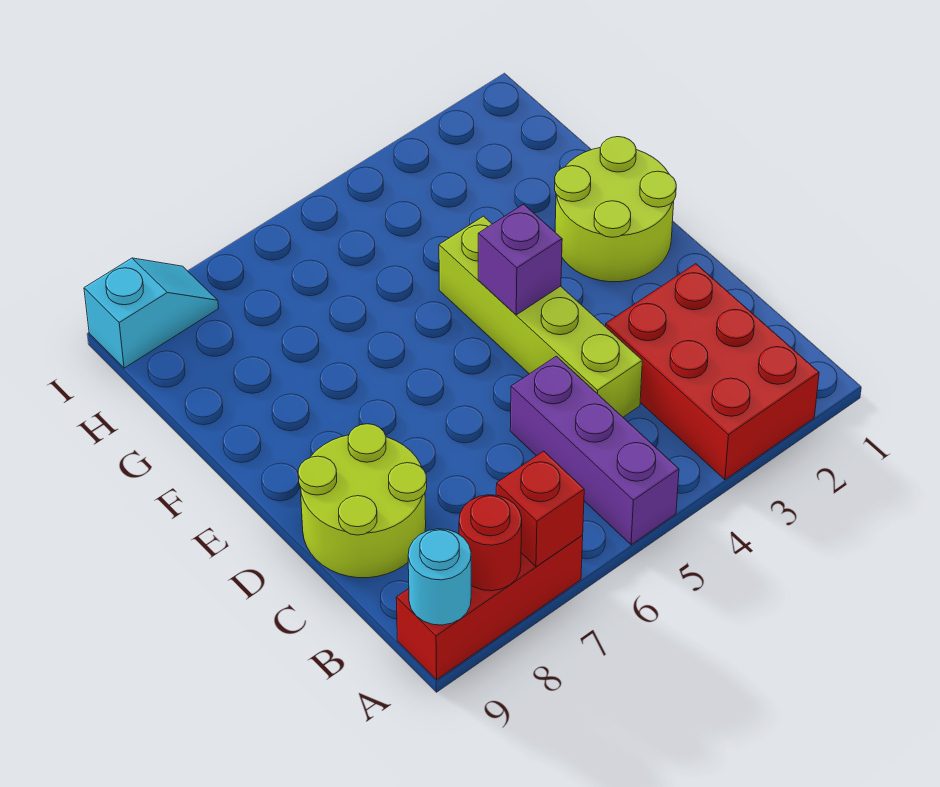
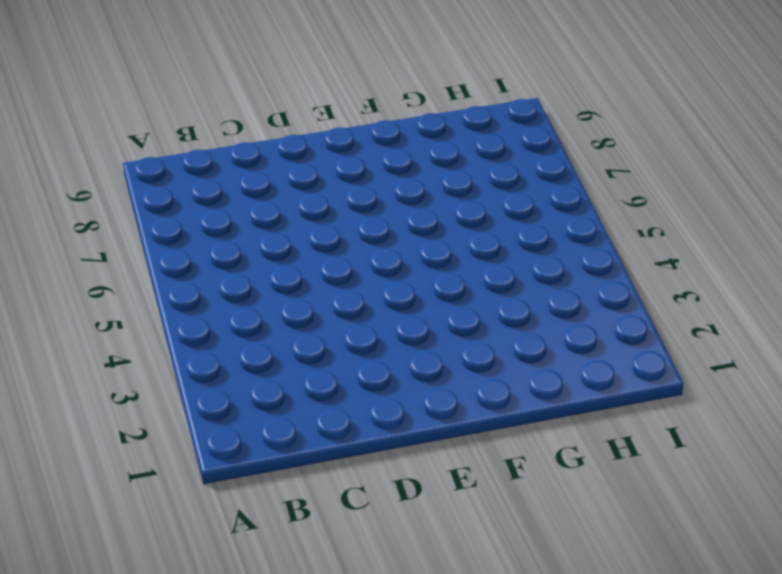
none -> red brick A2:C3 level 1
none -> purple brick A5:C5 level 1

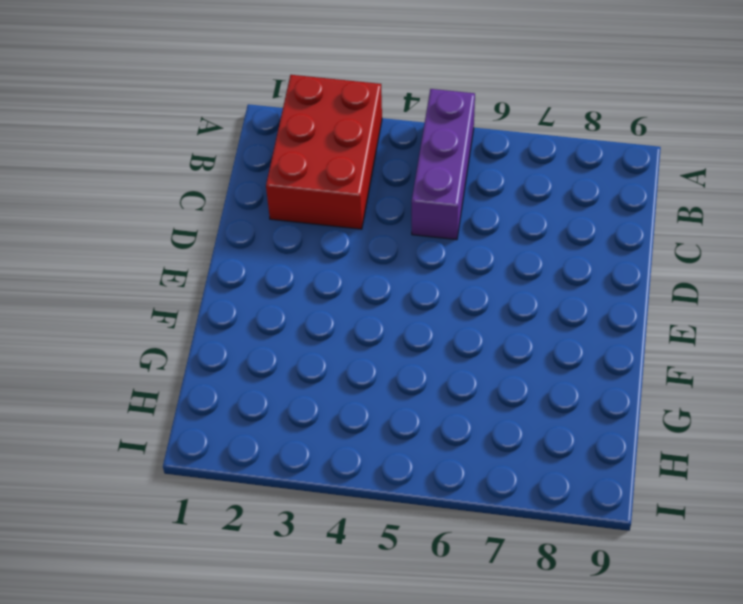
none -> red brick A7:A9 level 1
none -> lime brick C4:F4 level 1

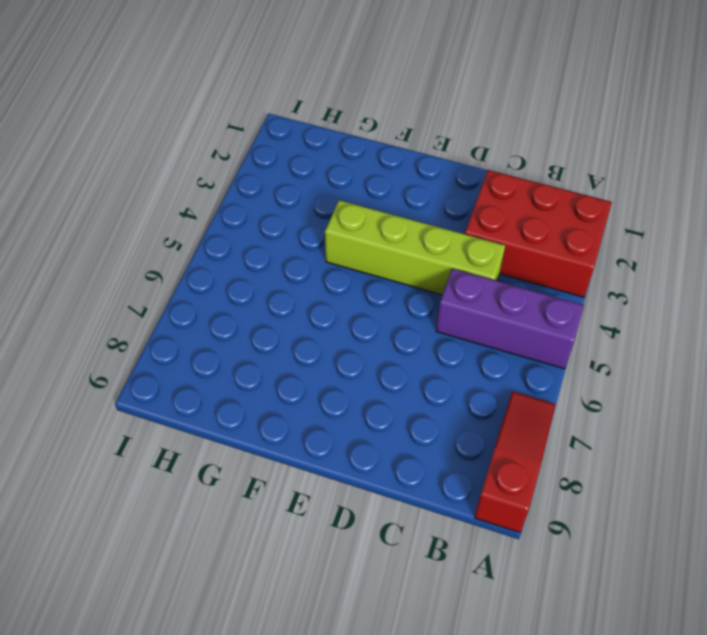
red slope A7:A9 level 1 top 9 -> red brick A7:A9 level 1
none -> lime round brick C8:D9 level 1
none -> lime round brick E1:F2 level 1

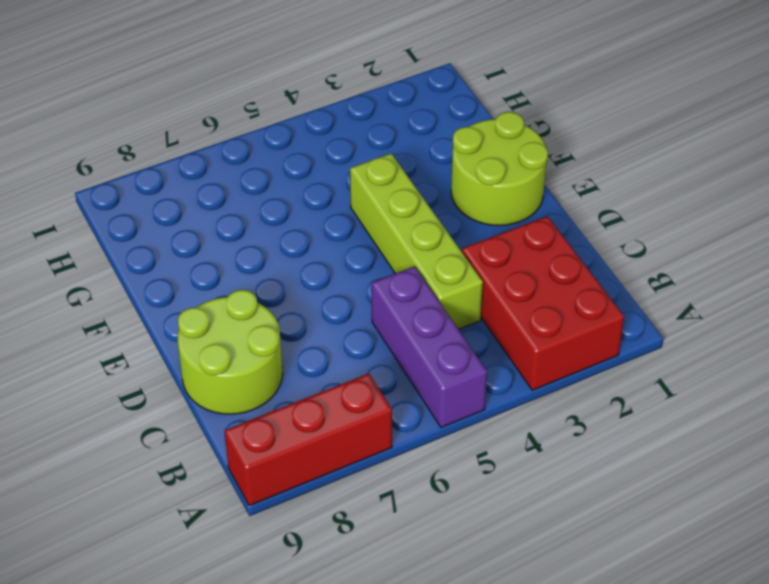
none -> cyan slope I8:I9 level 1 top 9
none -> red brick A7 level 2

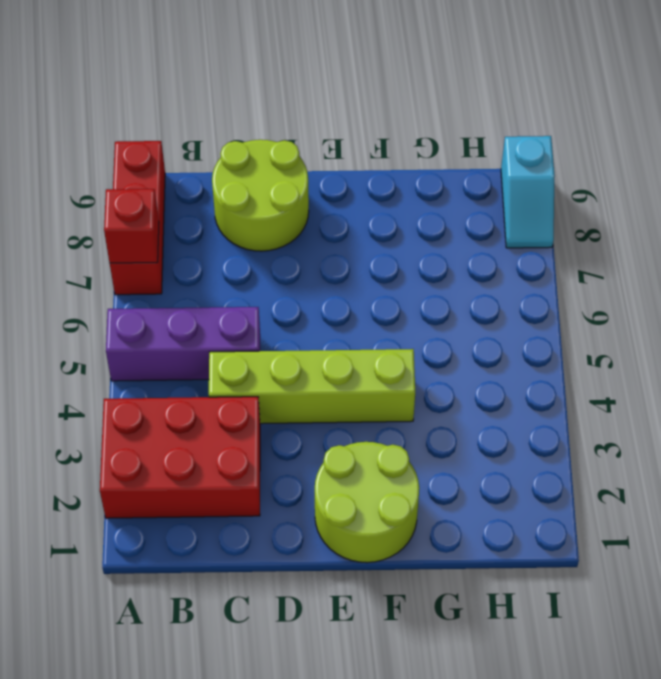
none -> red round brick A8 level 2
none -> cyan round brick A9 level 2

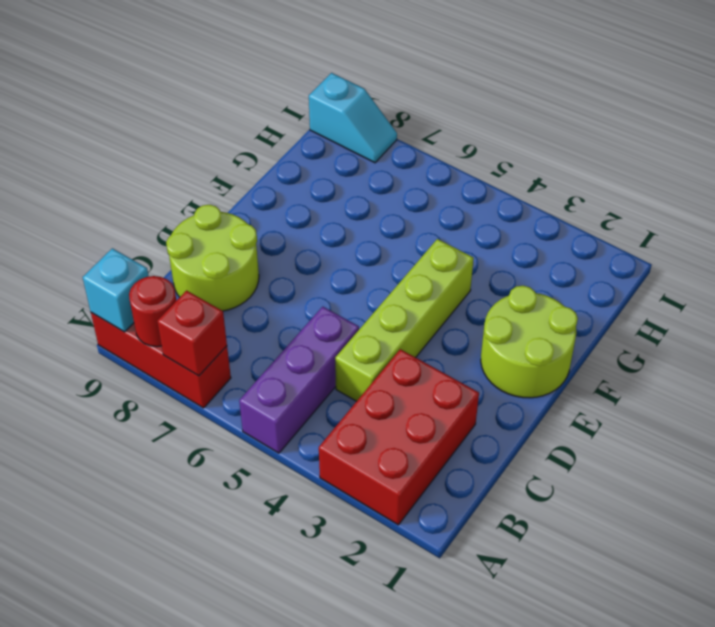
cyan brick A9 level 2 -> cyan round brick A9 level 2
none -> purple brick E4 level 2

